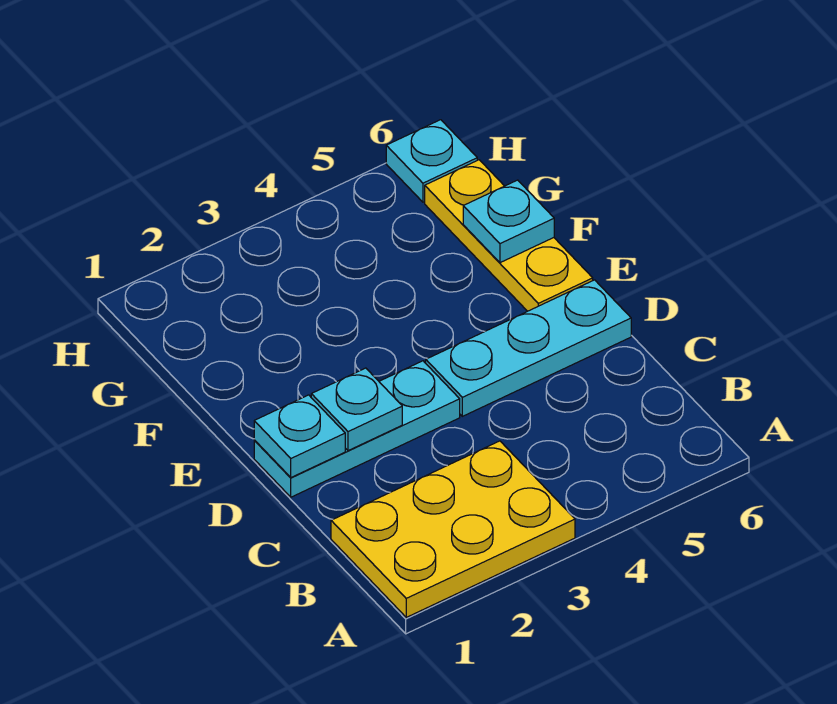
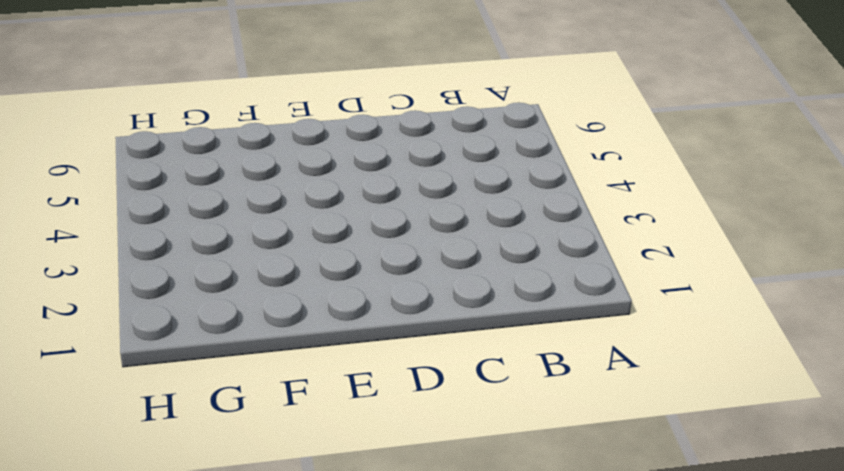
none -> yellow plate A1:B3 level 1
none -> cyan plate D1:D3 level 1

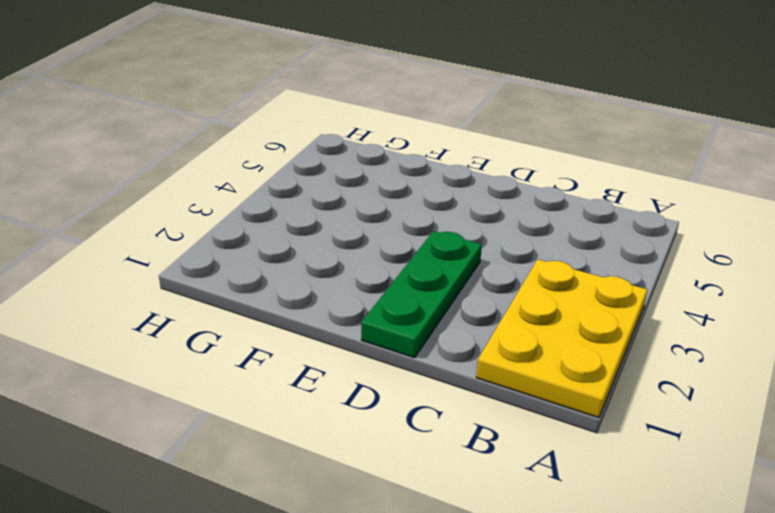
green plate D1:D3 level 1 -> cyan plate D1:D3 level 1
none -> cyan plate D4:D6 level 1
none -> yellow plate E6:G6 level 1

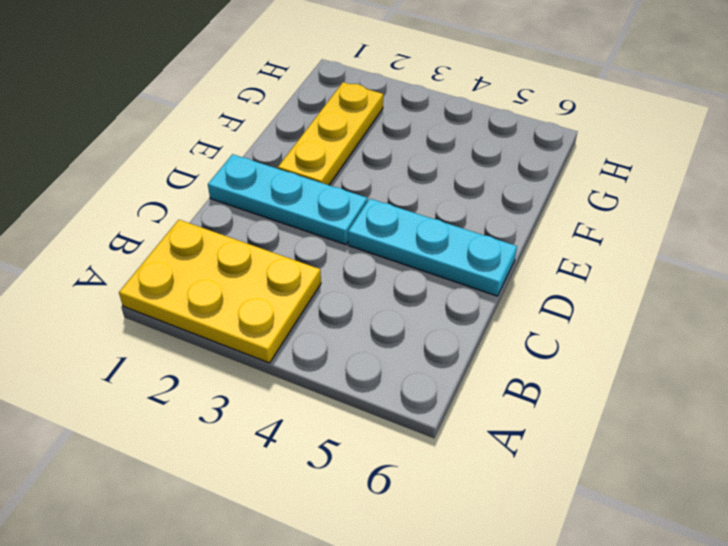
yellow plate E2:G2 level 1 -> yellow plate E6:G6 level 1
none -> cyan plate H6 level 1
none -> cyan plate D1 level 2

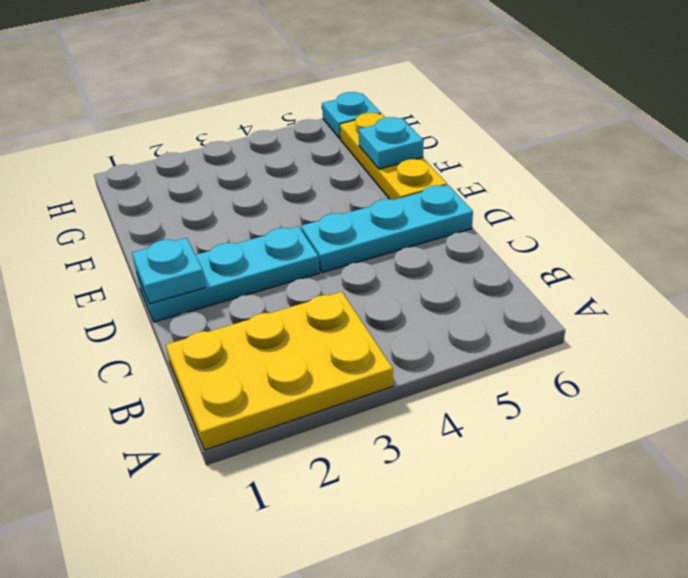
none -> cyan plate D2 level 2

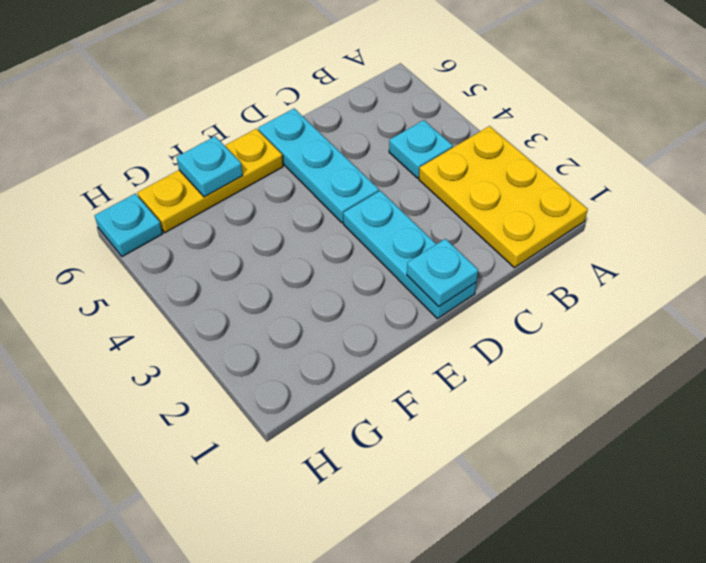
cyan plate B4 level 1 -> cyan plate D2 level 2

